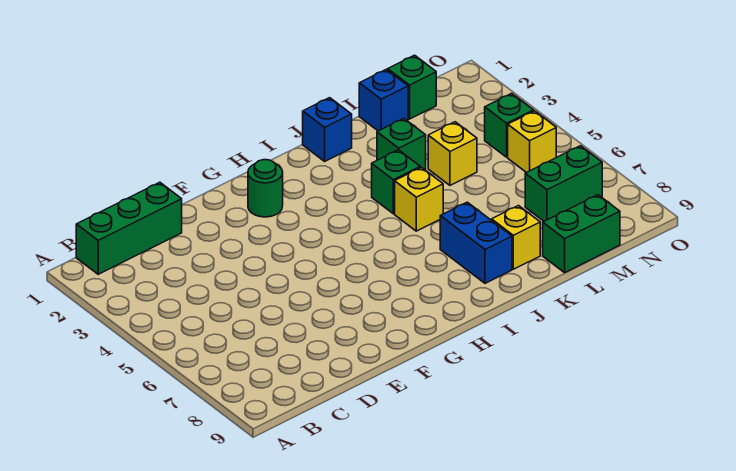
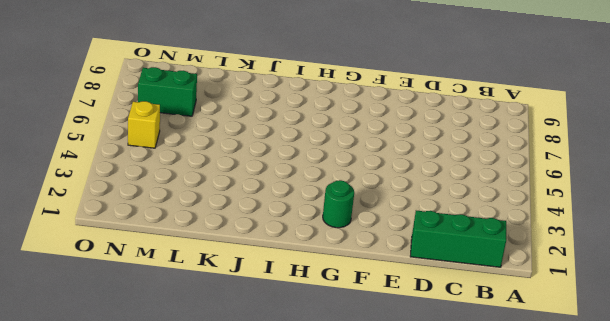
none -> blue brick J1 level 1
none -> green brick J4 level 1
none -> yellow brick J5 level 1

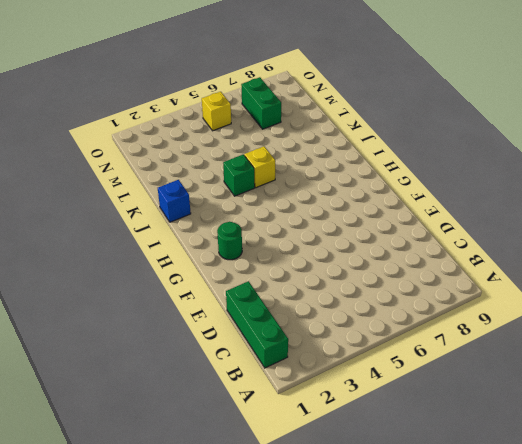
none -> blue brick J7:J8 level 1
none -> green brick K3 level 1
none -> yellow brick K8 level 1

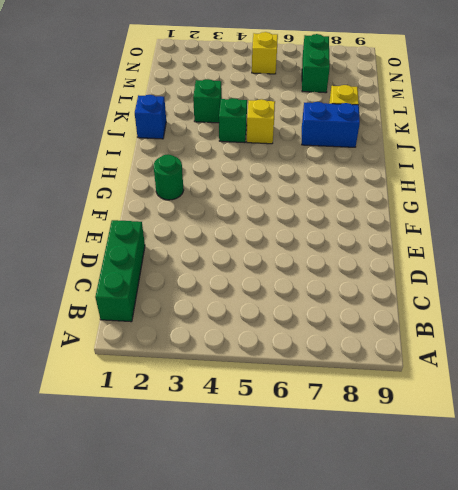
none -> blue brick L1 level 1
none -> yellow brick L4 level 1
none -> green brick L9:M9 level 1

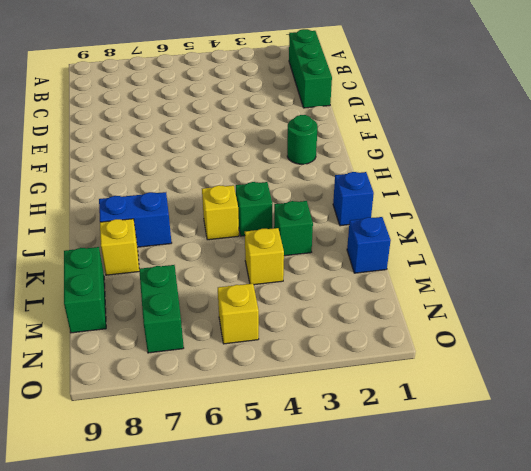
none -> green brick M1 level 1
none -> green brick N4 level 1

